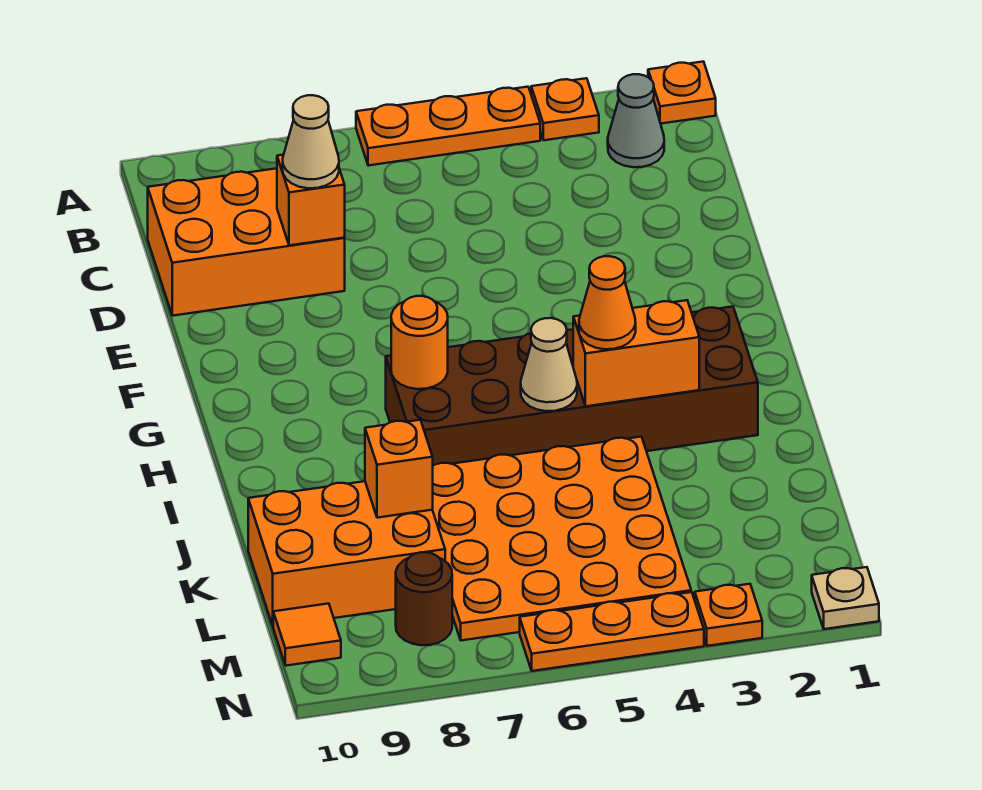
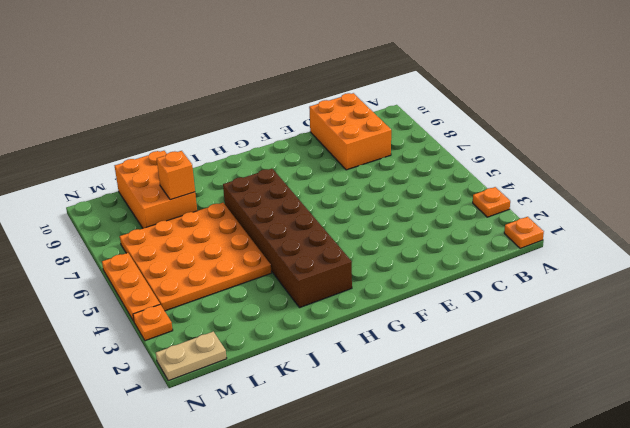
tan plate M1:N1 level 1 -> tan plate N1 level 1
none -> orange plate A4:A6 level 1
none -> grey cone B2 level 1
none -> brown round brick M8 level 1

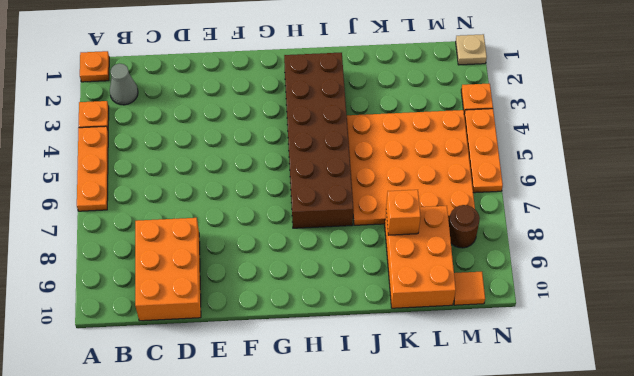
none -> orange brick D8 level 2
none -> orange round brick H7 level 2
none -> orange brick I3:I4 level 2

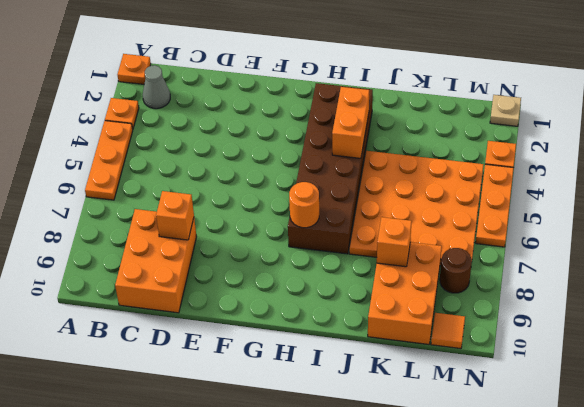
none -> tan cone I5 level 2
none -> tan cone D8 level 3
none -> orange cone I4 level 3

